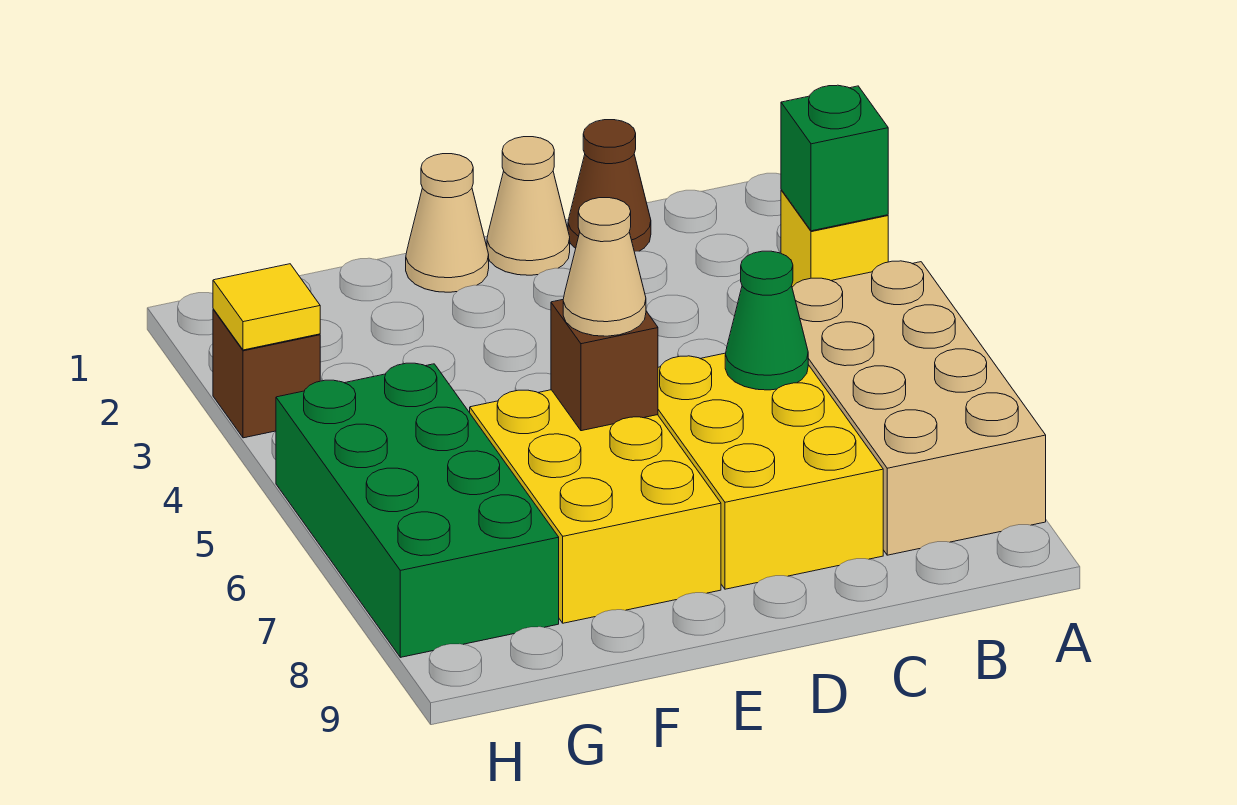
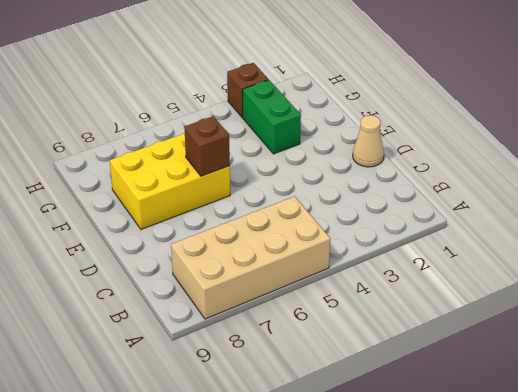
green brick F3:G3 level 1 -> none
none -> yellow brick A3 level 1
none -> brown cone C1 level 1
none -> yellow brick C6:D8 level 1

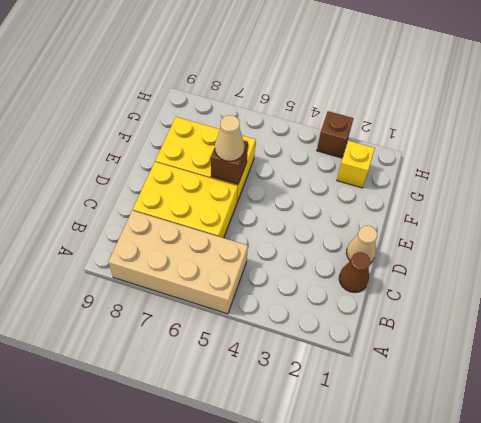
yellow brick G2 level 1 -> yellow brick A3 level 1
none -> tan cone E1 level 1
none -> green brick G5:H8 level 1
none -> green brick A3 level 2

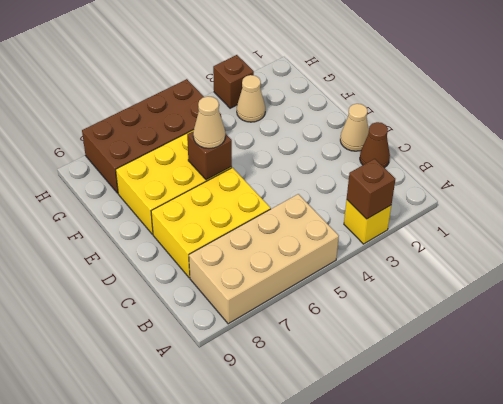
brown brick A3 level 2 -> green brick A3 level 2
tan cone G3 level 1 -> tan cone E1 level 1
brown brick G5:H8 level 1 -> green brick G5:H8 level 1
none -> green cone C6 level 2
none -> yellow tile H3 level 2

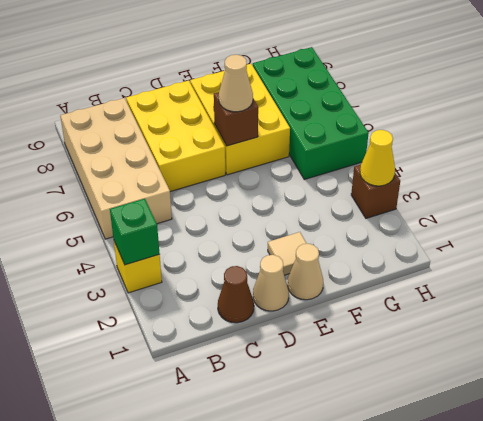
tan tile E2 level 1 -> none
yellow cone H3 level 2 -> yellow tile H3 level 2
none -> green cone C6 level 2

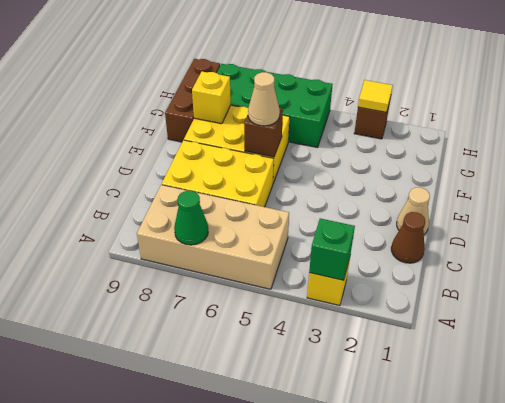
green cone A7 level 2 -> green cone C6 level 2
yellow brick F8 level 2 -> none
brown brick F9:H9 level 1 -> none
none -> tan cone E1 level 1

